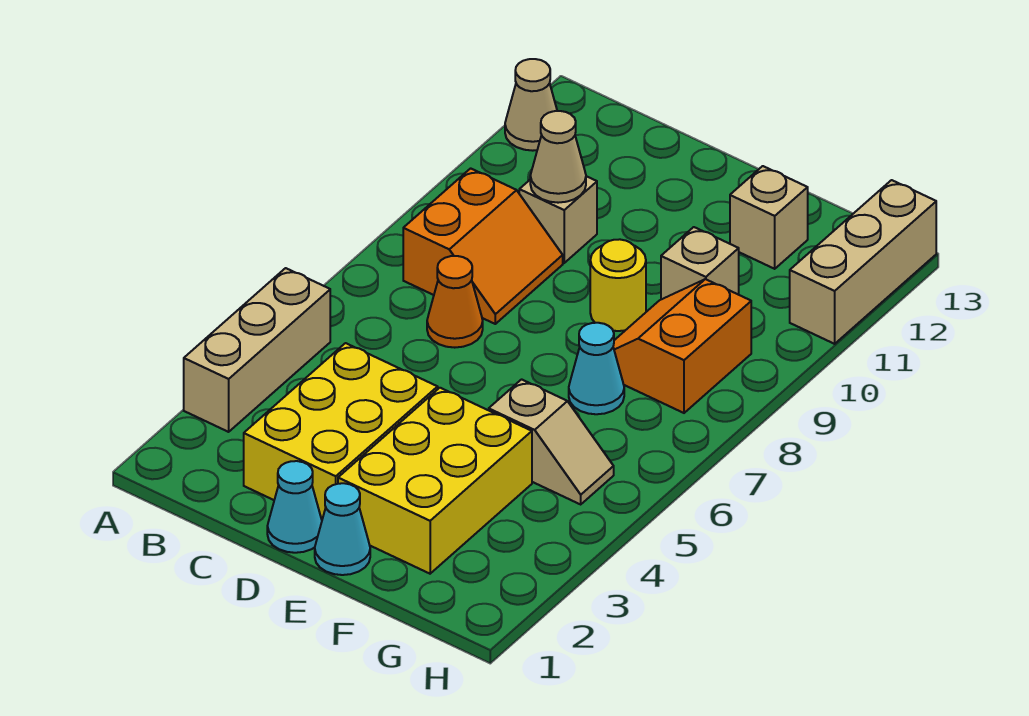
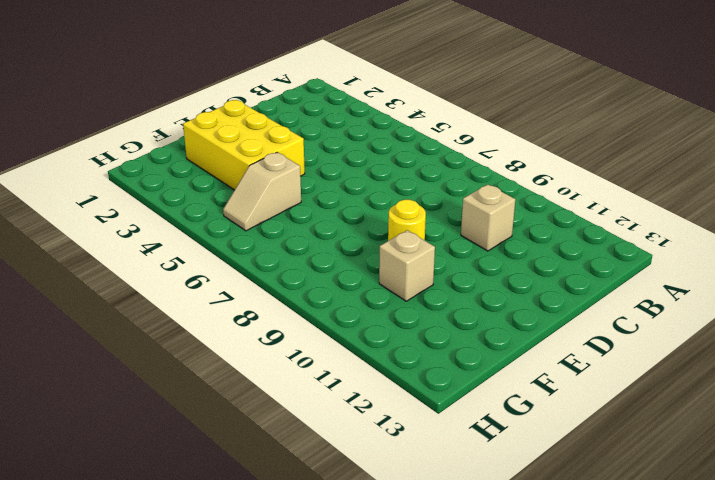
none -> tan brick A3:A5 level 1
none -> tan cone A12 level 1
none -> orange slope B8:C9 level 1 top B

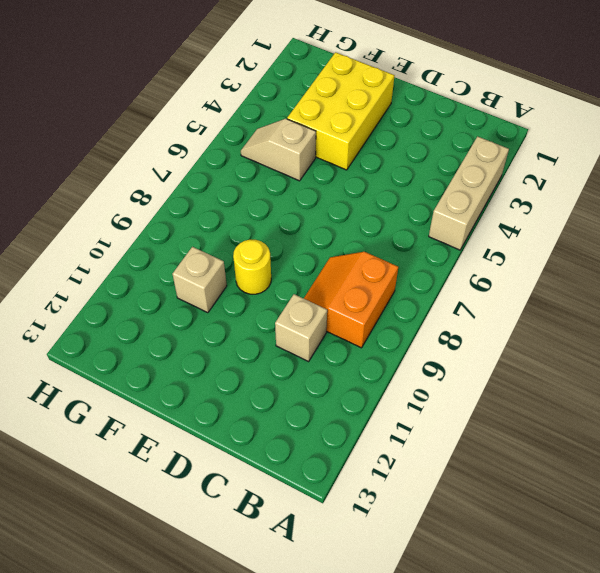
none -> tan cone A12 level 1
none -> yellow brick C2:D4 level 1
none -> orange cone C7 level 1

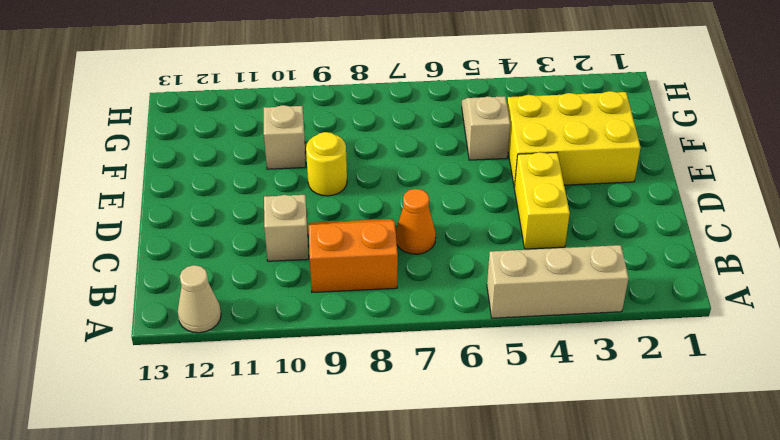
yellow brick C4:D4 level 1 -> yellow brick C2:D4 level 1
none -> cyan cone D1 level 1
none -> cyan cone E1 level 1
none -> cyan cone F7 level 1

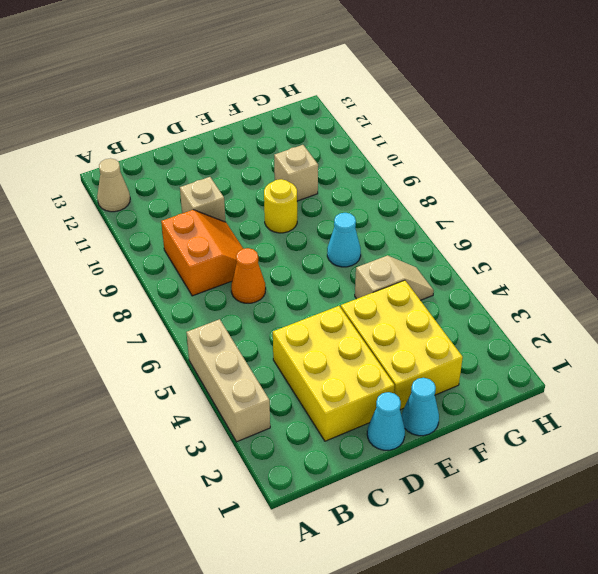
none -> orange slope F8:G9 level 1 top G
none -> tan brick F12 level 1
none -> tan brick H11:H13 level 1

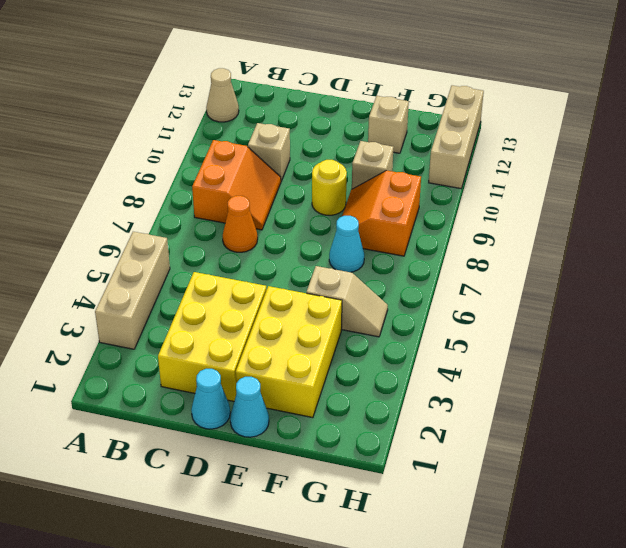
none -> tan cone C10 level 2

